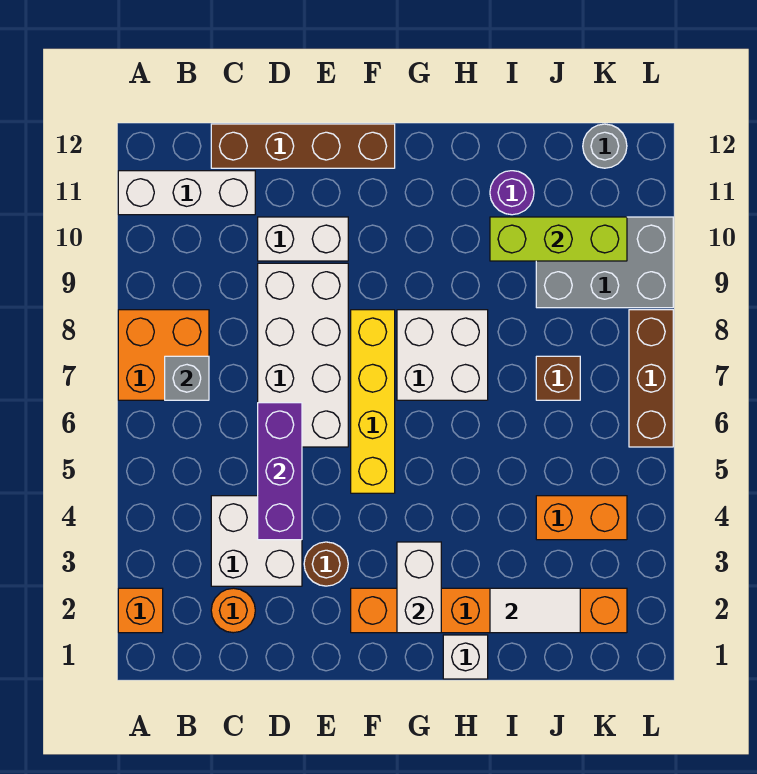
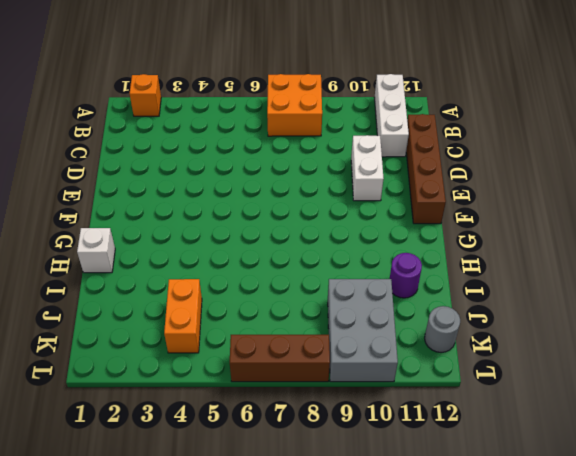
none -> orange round brick C2 level 1
none -> white brick C3:D4 level 1
none -> white brick D6:E9 level 1

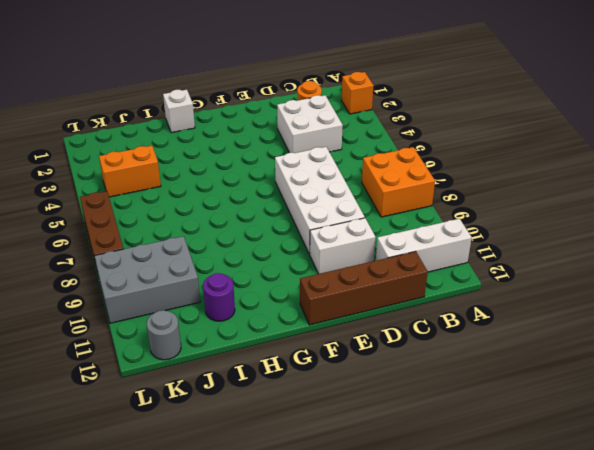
none -> brown round brick E3 level 1
none -> orange brick F2:K2 level 1
none -> yellow brick F5:F8 level 1

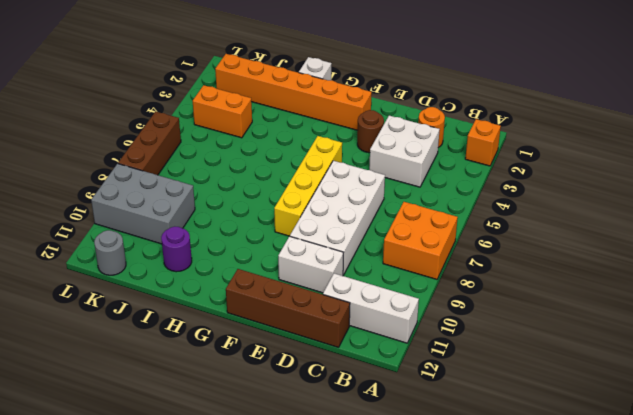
none -> white brick G7:H8 level 1
none -> brown brick J7 level 1
none -> grey brick B7 level 2

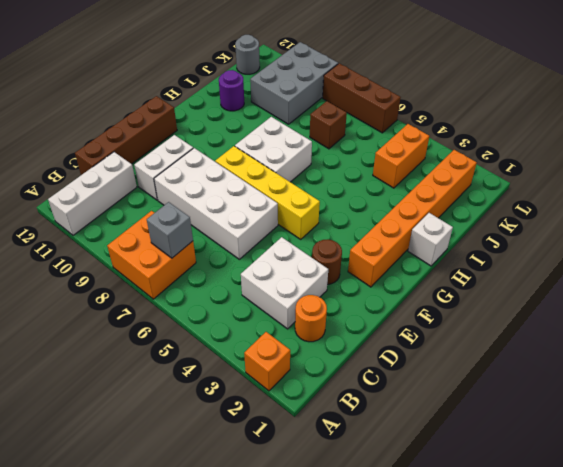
none -> purple brick D4:D6 level 2
none -> white brick G2:G3 level 2
none -> white tile I2:J2 level 2

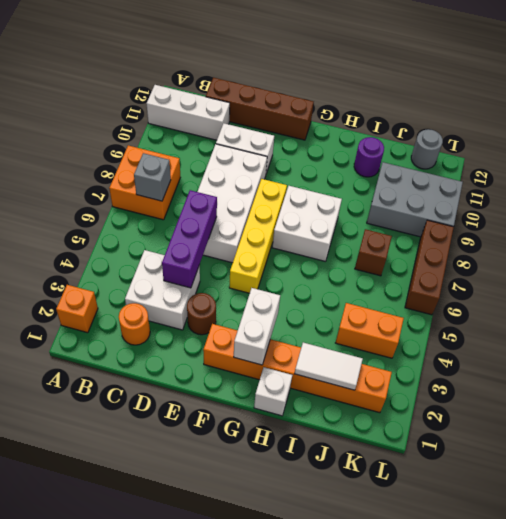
none -> lime brick I10:K10 level 2

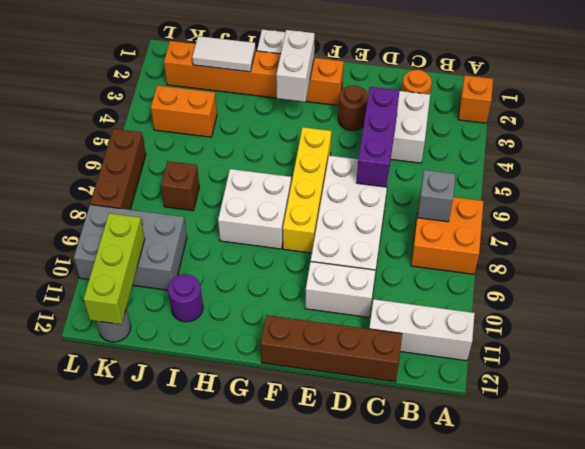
lime brick K10:K12 level 2 -> lime brick I10:K10 level 2

